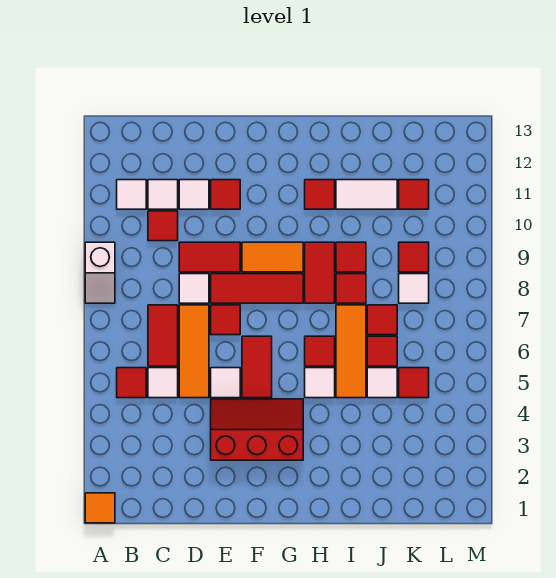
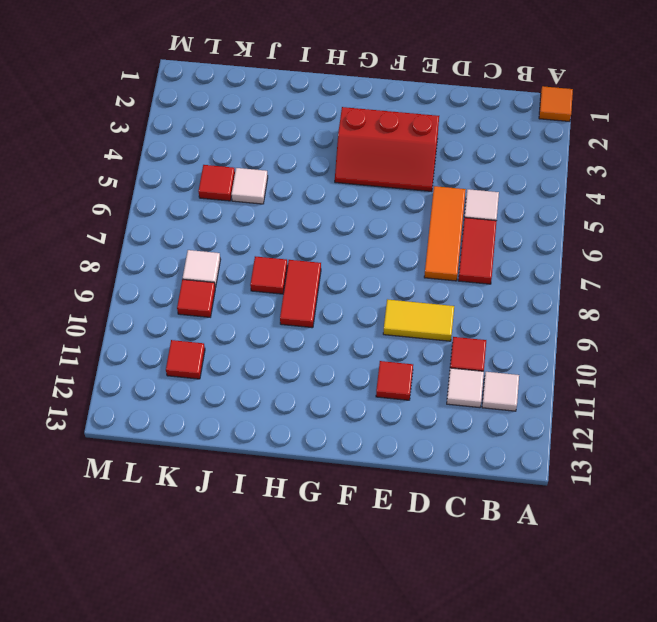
yellow tile D9:E9 level 1 -> red tile D9:E9 level 1
none -> white slope A8:A9 level 1 top 9
none -> red tile B5 level 1
none -> white tile D8 level 1
none -> white tile D11 level 1

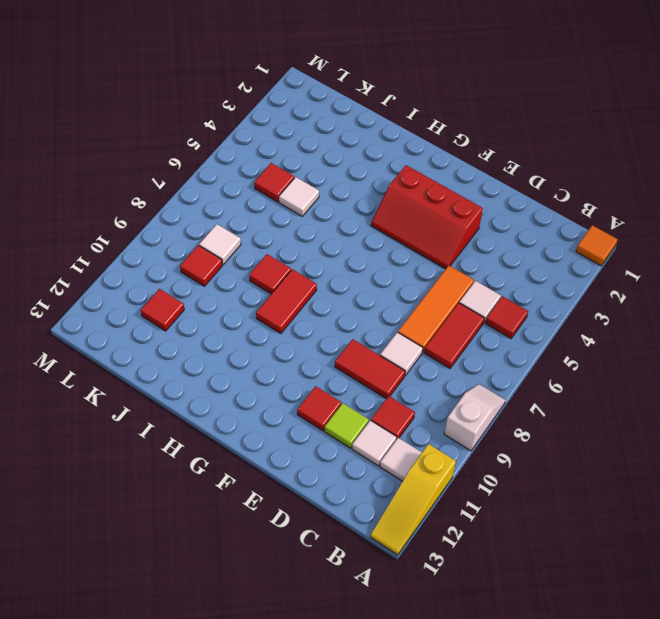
yellow slope A11:A13 level 1 top 11 -> none
lime tile D11 level 1 -> white tile D11 level 1
none -> white tile E5 level 1
none -> red tile E7 level 1
none -> red tile E8:G8 level 1
none -> red tile F5:F6 level 1

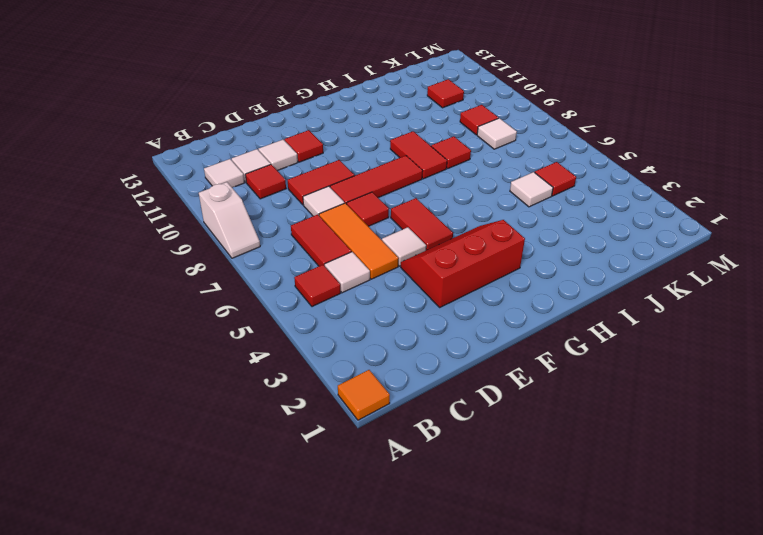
none -> orange tile F9:G9 level 1
none -> white tile H5 level 1
none -> red tile H6 level 1
none -> red tile H11 level 1

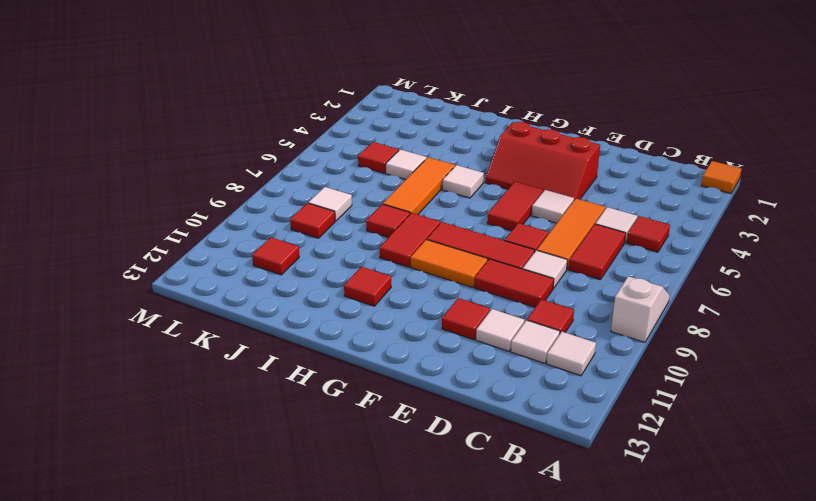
none -> red tile H6 level 1
none -> red tile I9 level 1
none -> white tile I11:J11 level 1
none -> red tile J6 level 1

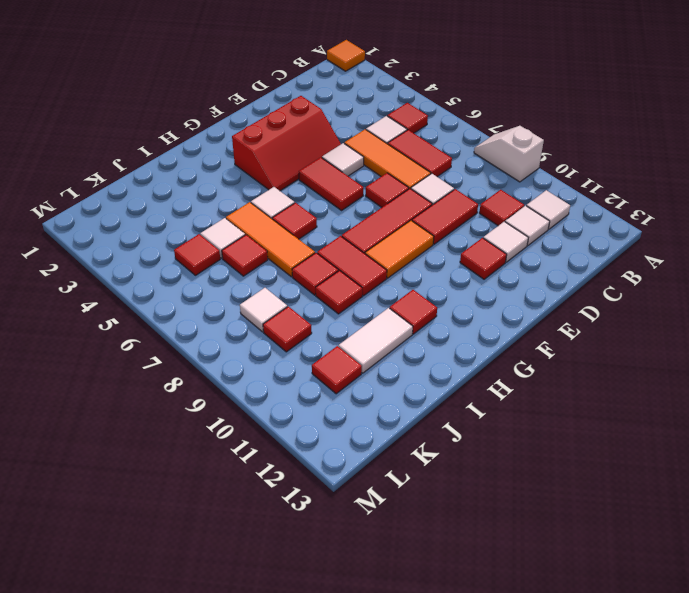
none -> red tile J7 level 1

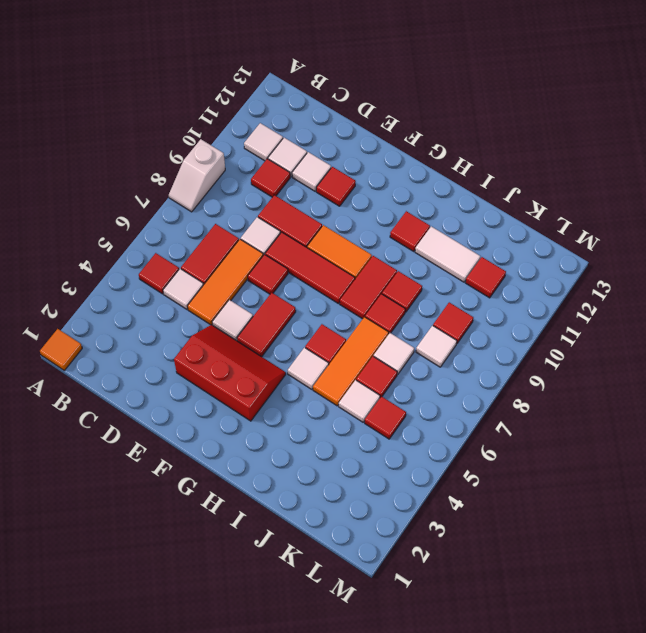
white tile J7 level 1 -> red tile J7 level 1

